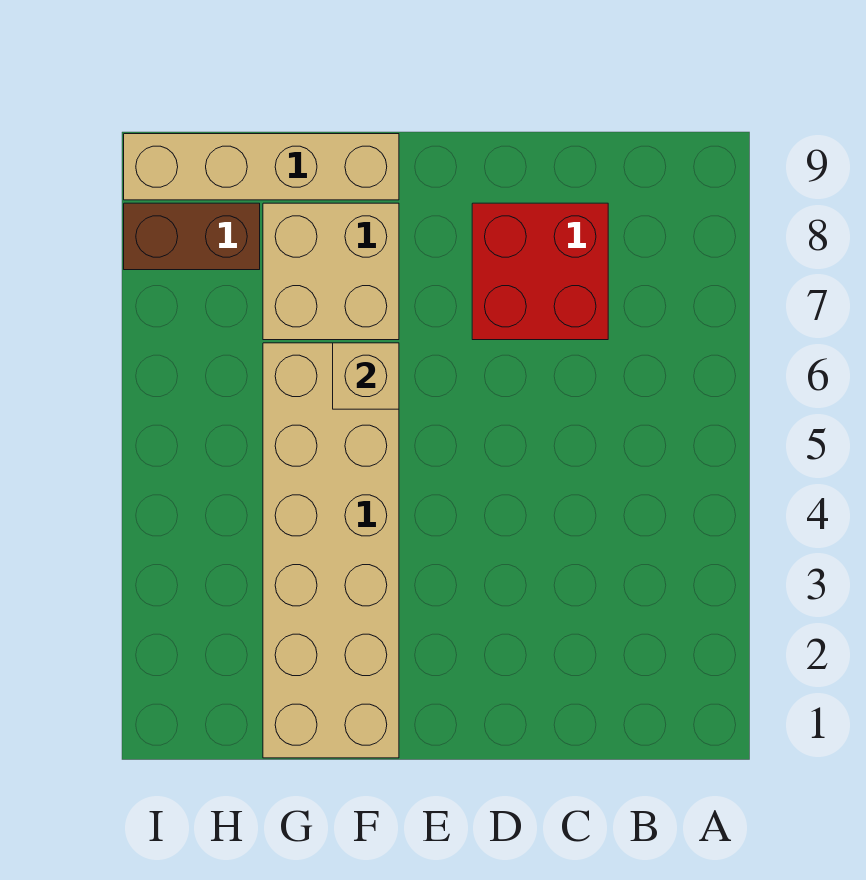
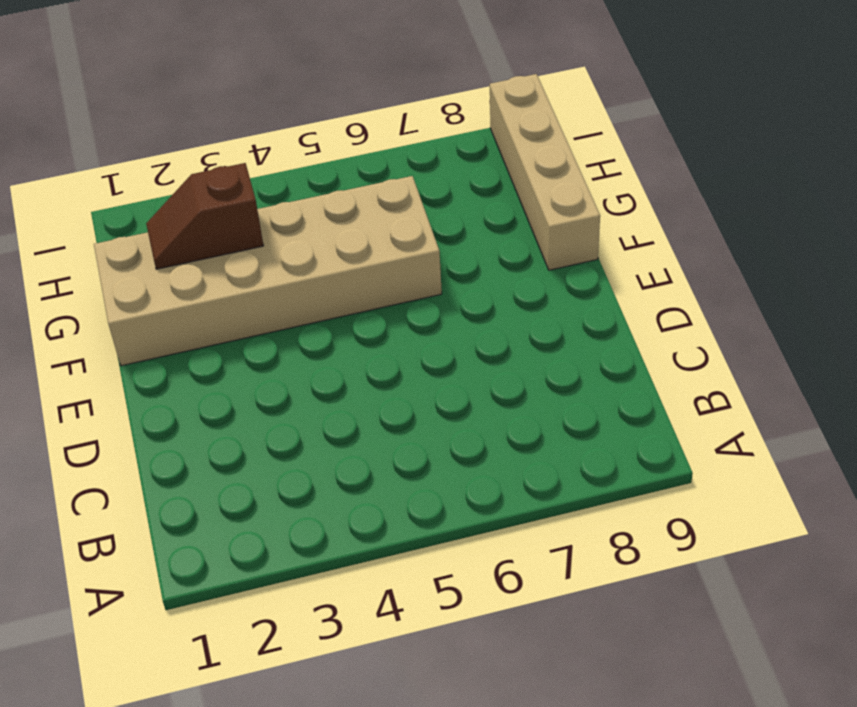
brown slope G2:G3 level 2 top 3 -> none
none -> red brick C7:D8 level 1
none -> tan brick F7:G8 level 1

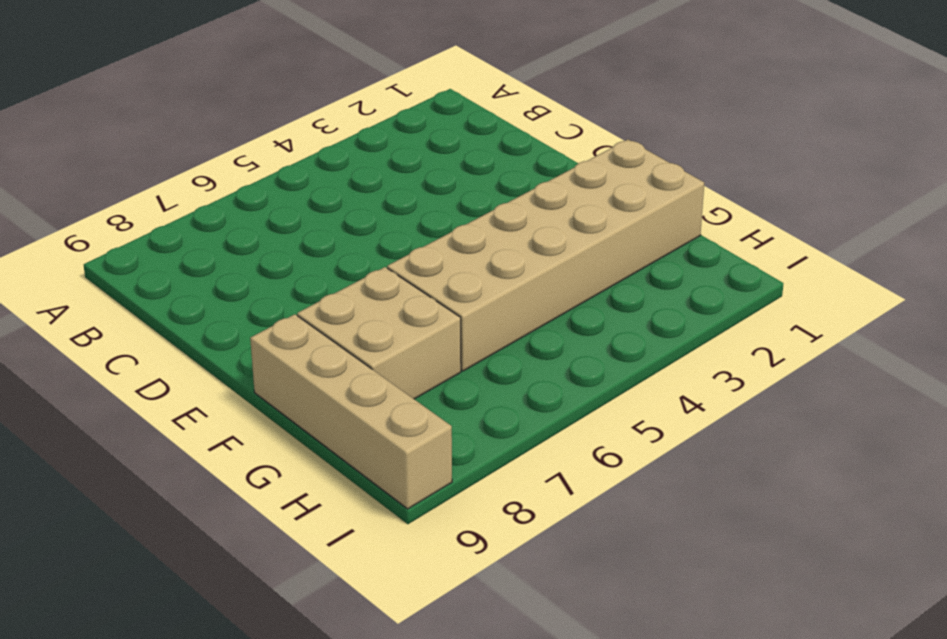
none -> red brick C7:D8 level 1
none -> brown brick H8:I8 level 1

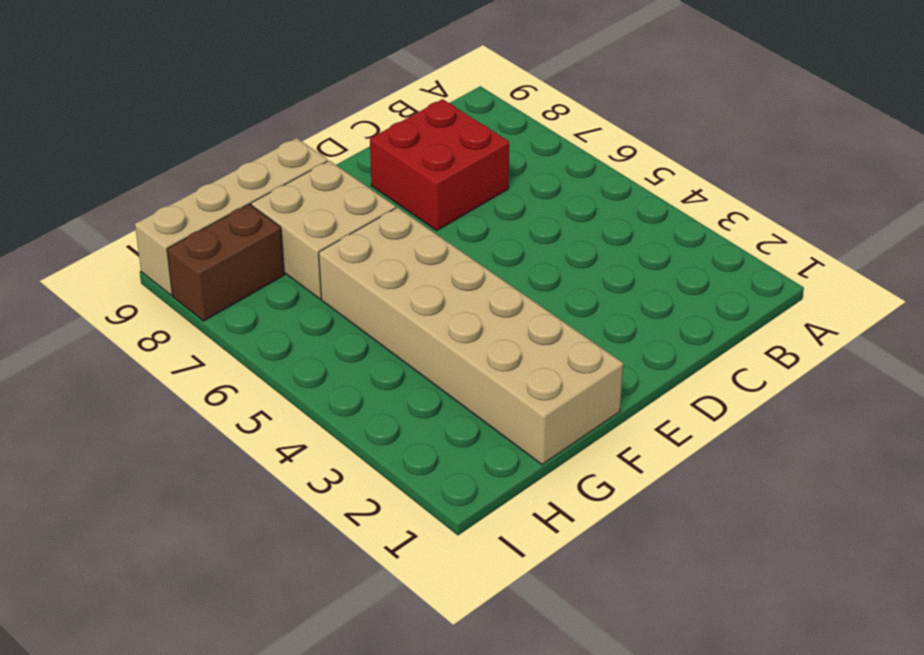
none -> tan brick F6 level 2

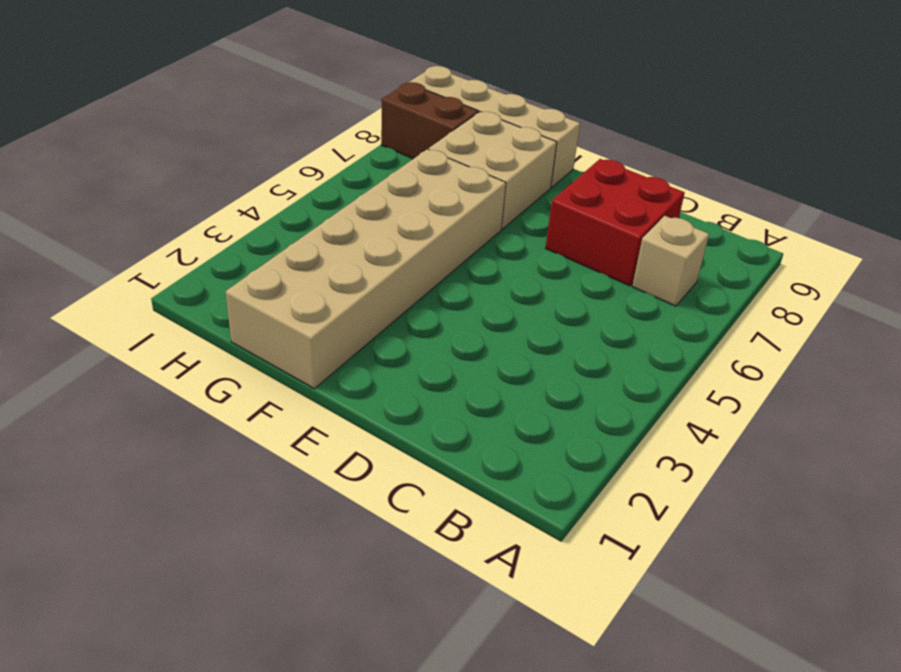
tan brick B7 level 1 -> tan brick F6 level 2

